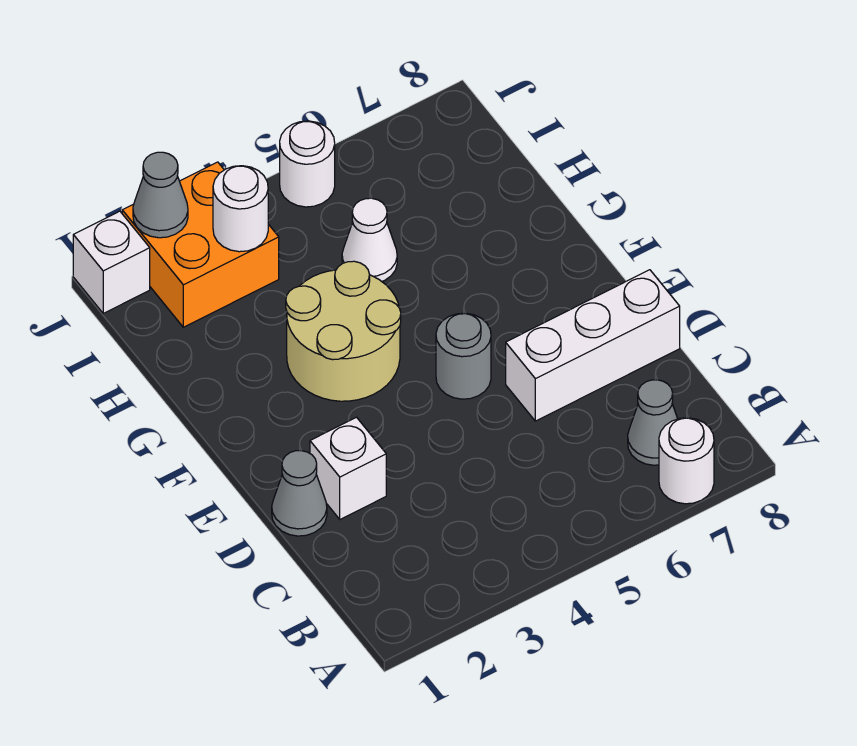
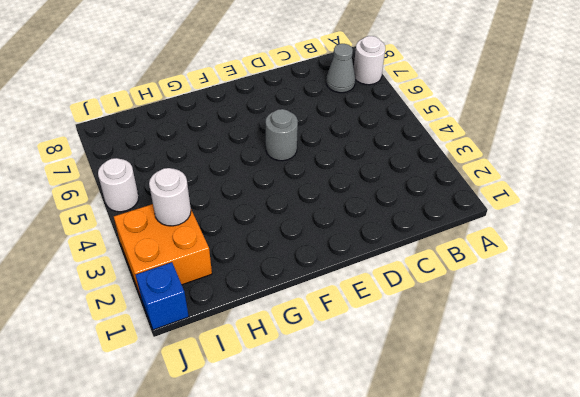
blue brick J1 level 1 -> white brick J1 level 1
none -> grey cone D1 level 1
none -> white brick D2 level 1
none -> white brick D6:D8 level 1

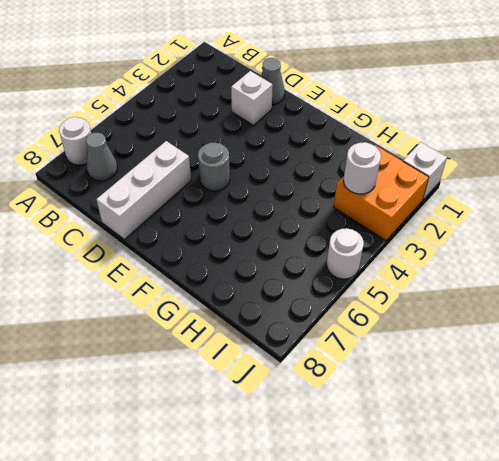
none -> tan round brick F3:G4 level 1
none -> white cone H5 level 1
none -> grey cone J2 level 2

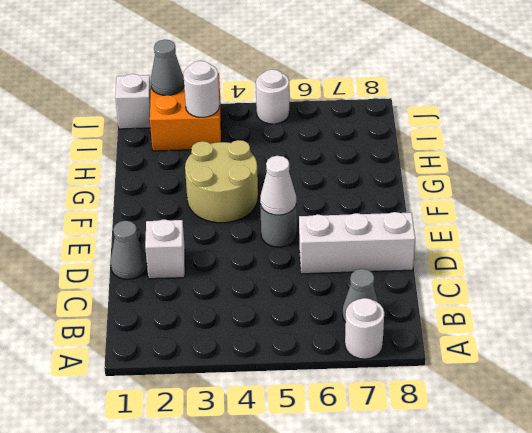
white cone E5 level 2 -> white cone H5 level 1

